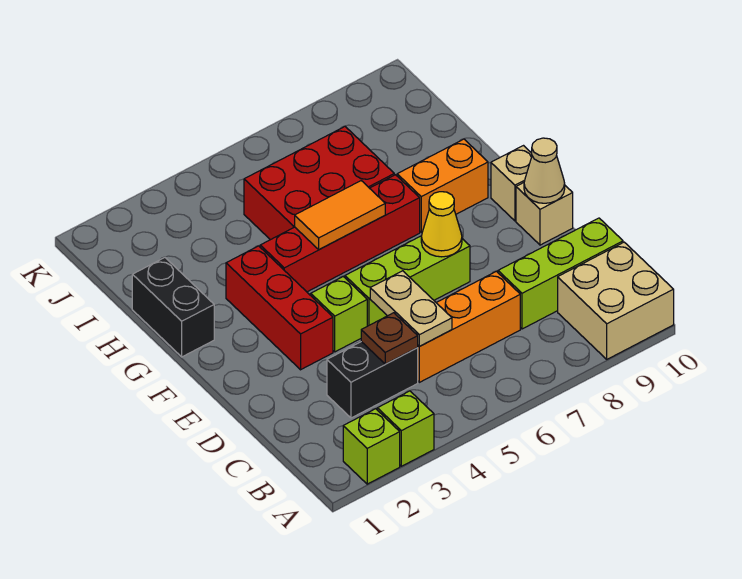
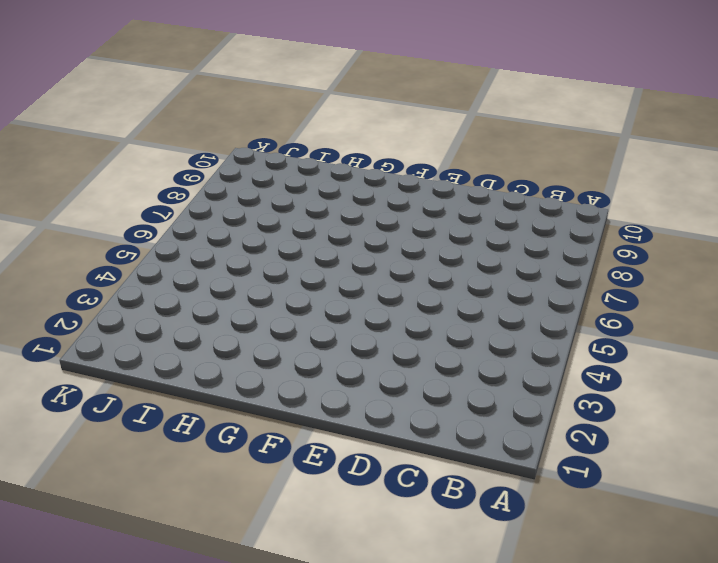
none -> lime brick A2 level 1
none -> lime brick A3 level 1
none -> tan brick A9:B10 level 1

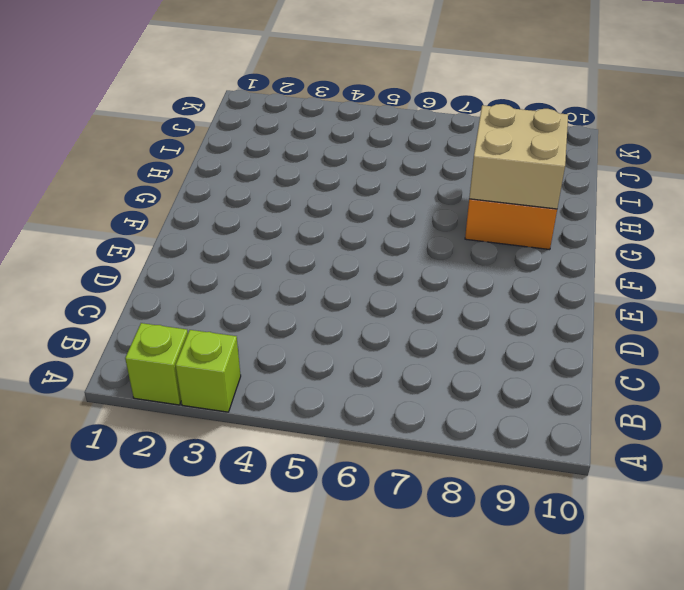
tan brick G8:H9 level 2 -> tan brick A9:B10 level 1
none -> black brick C3:C4 level 1
none -> orange brick C5:C7 level 1
none -> lime brick C8:C10 level 1

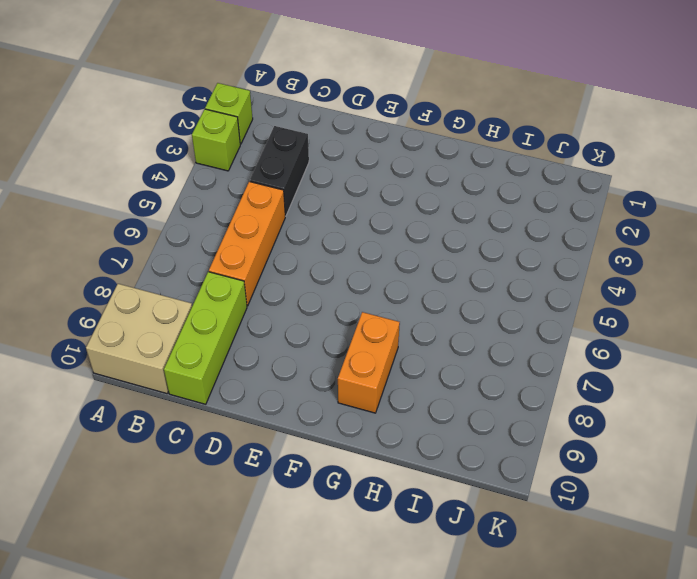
none -> red brick E3:G3 level 1
none -> lime brick E4 level 1
none -> lime brick E5:E7 level 1

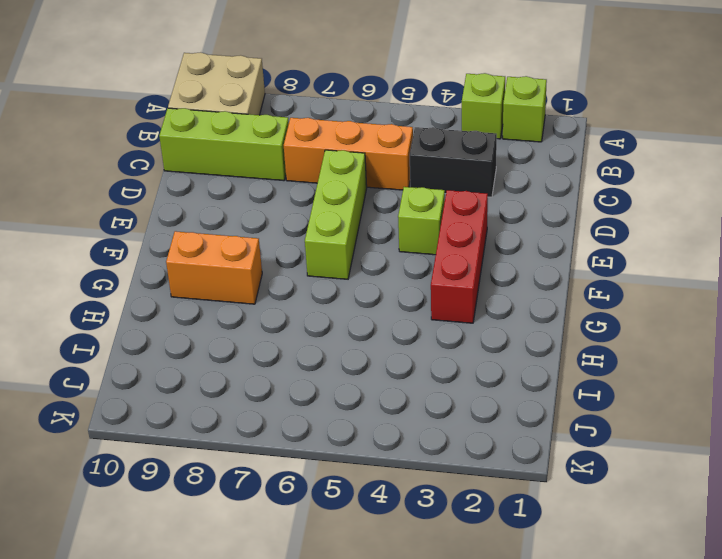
lime brick D6:F6 level 1 -> lime brick E5:E7 level 1
none -> tan brick E10 level 1
none -> tan brick F10 level 1
none -> black brick G1:H1 level 1

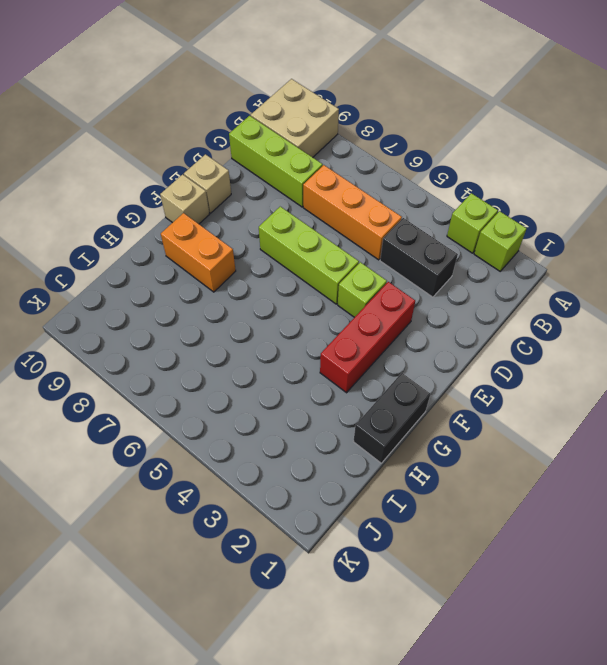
none -> red brick G4:G7 level 1
none -> red brick H5:I7 level 1
none -> brown plate C4 level 2

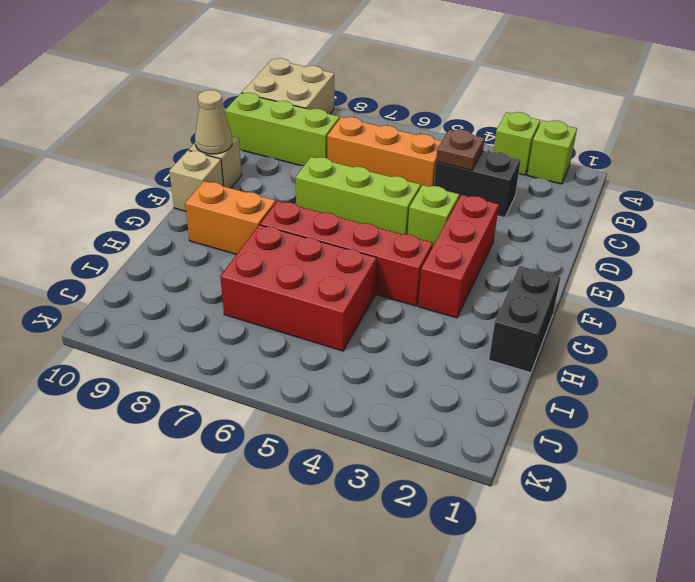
none -> tan plate C5:D5 level 2
none -> yellow cone E7 level 2
none -> orange tile G5:G6 level 2

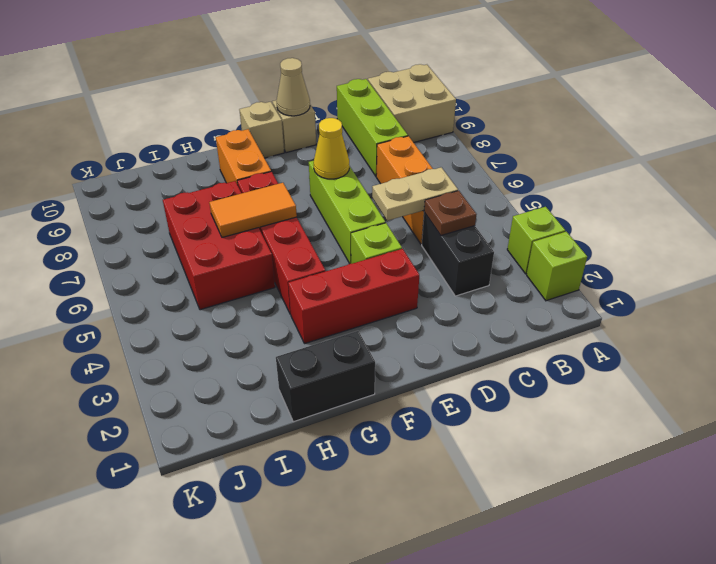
orange tile G6:H6 level 2 -> orange tile G5:G6 level 2

